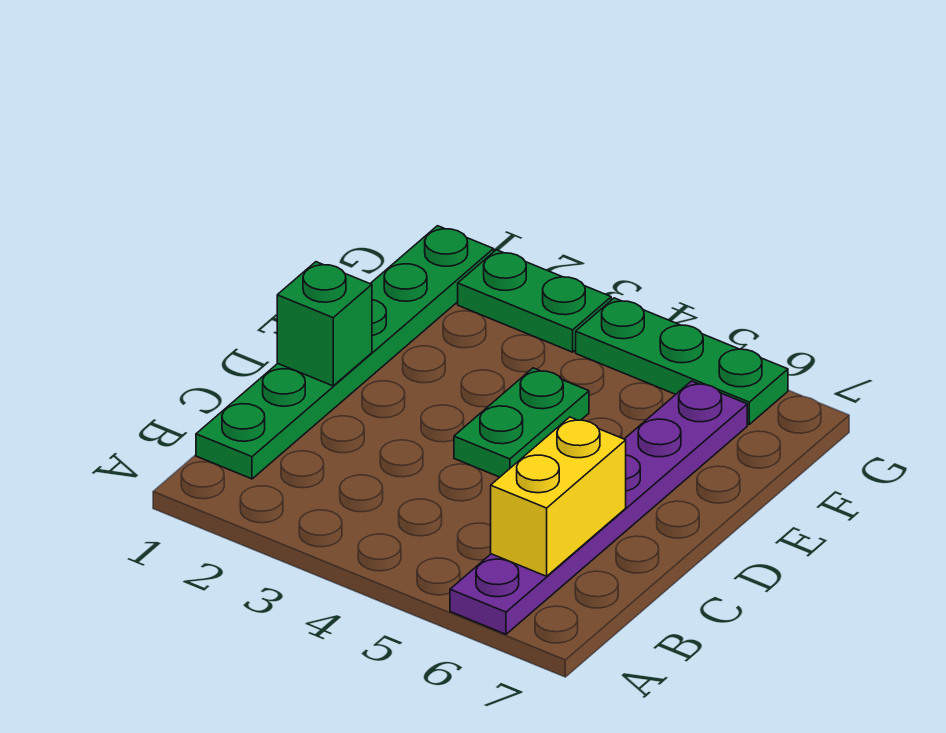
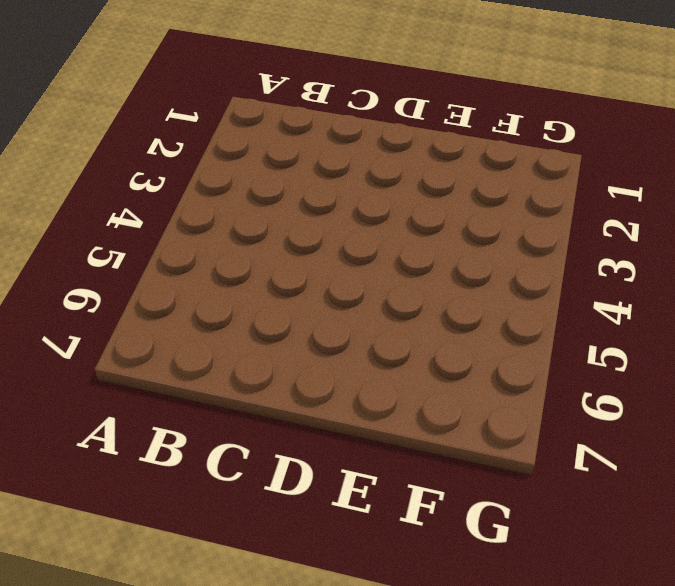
none -> purple plate A6:F6 level 1
none -> green plate B1:G1 level 1

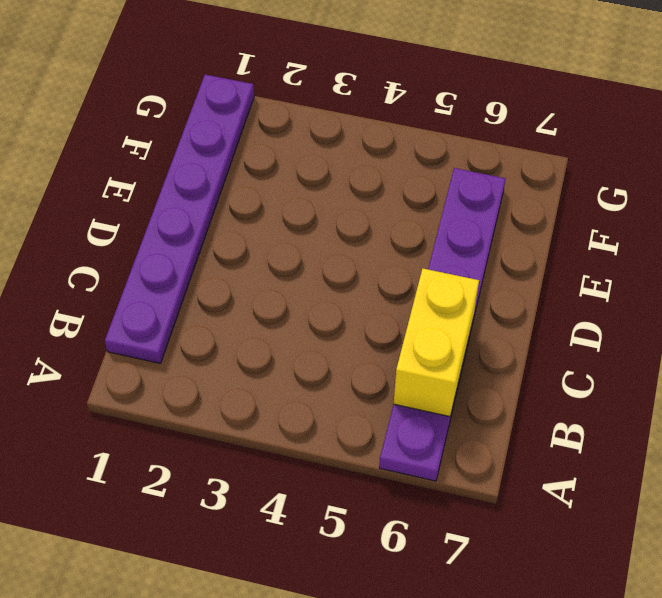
purple plate B1:G1 level 1 -> green plate B1:G1 level 1
none -> green plate D4:E4 level 1
none -> green plate G2:G3 level 1

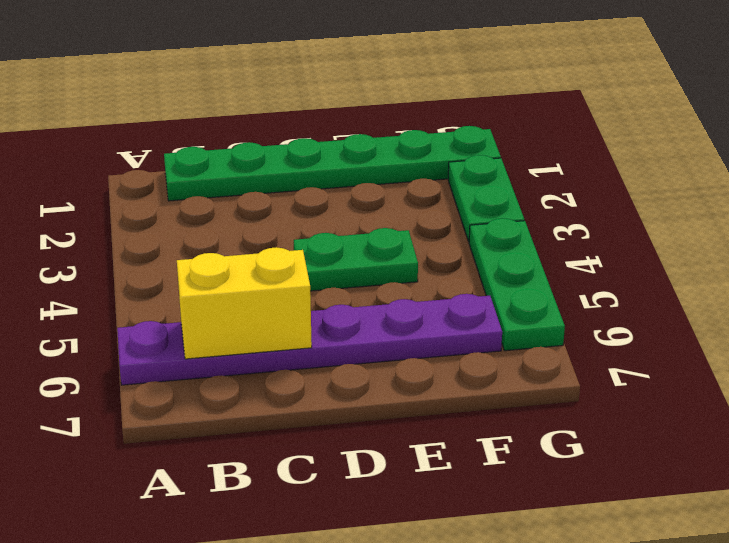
none -> green brick D1 level 2

